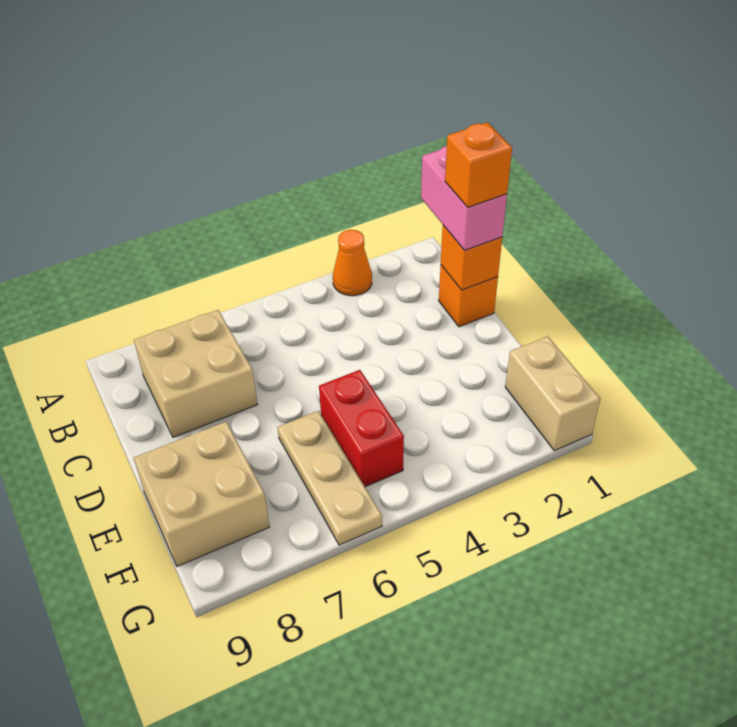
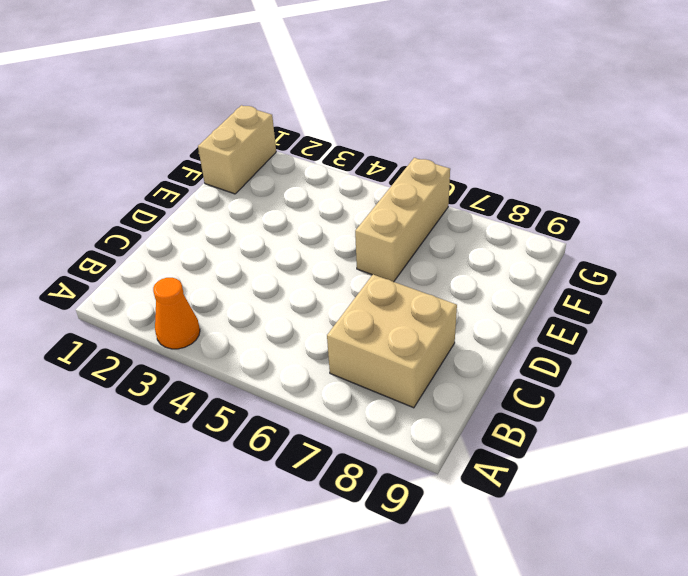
tan brick E6:G6 level 1 -> tan plate E6:G6 level 1
none -> orange brick C1 level 1
none -> red brick E5:F5 level 1

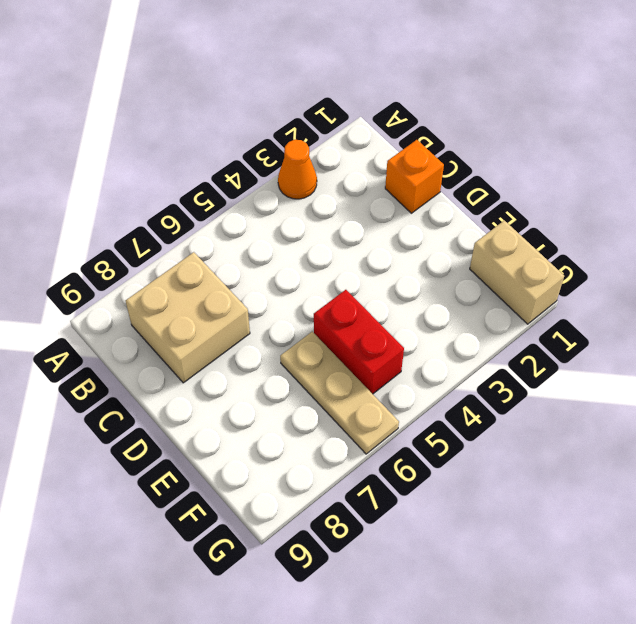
none -> tan brick E8:F9 level 1
none -> orange brick C1 level 2

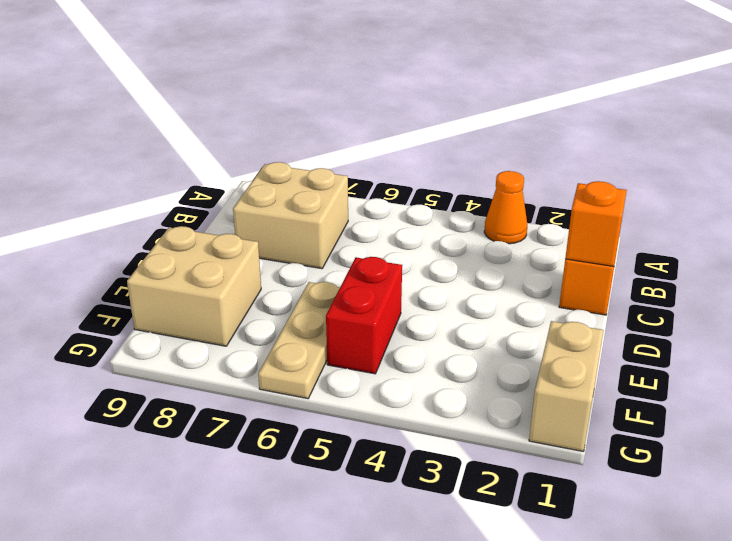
none -> pink brick B1:C1 level 3
none -> orange brick C1 level 4

